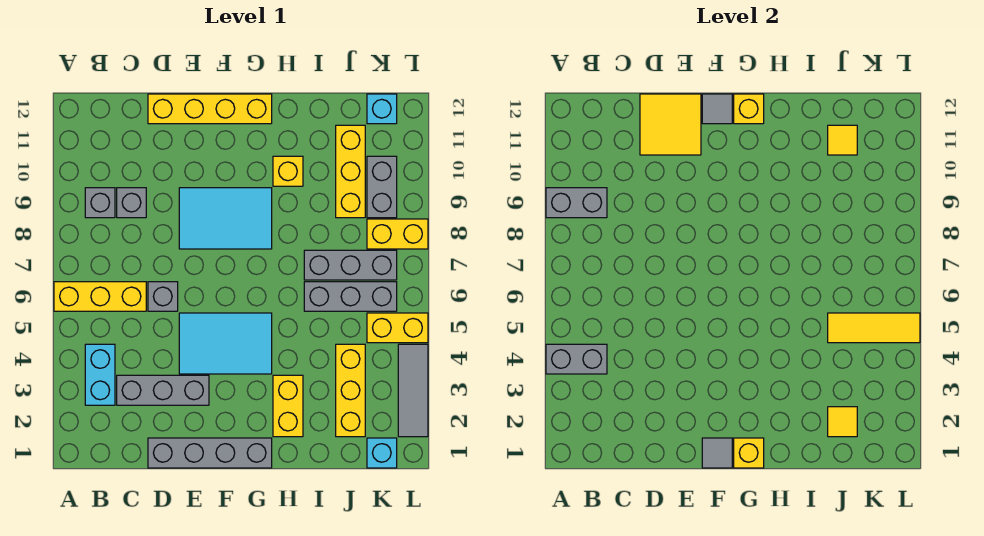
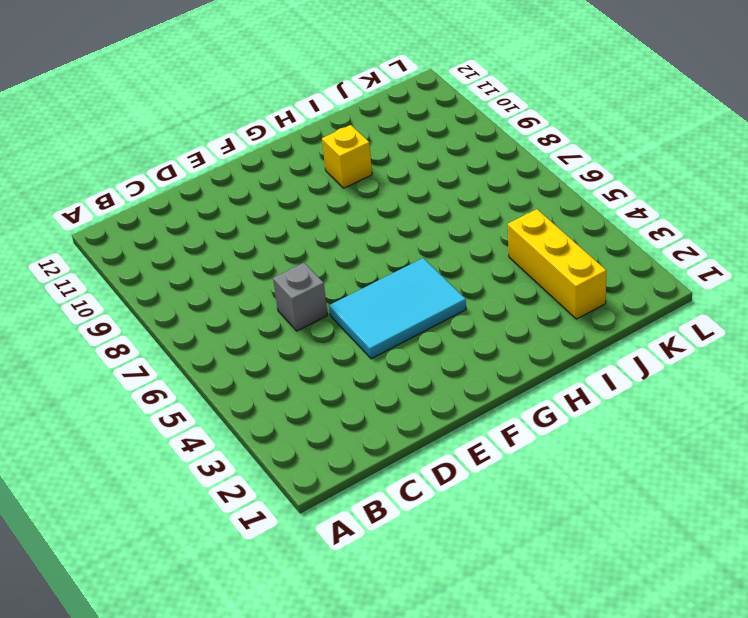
none -> yellow brick A6:C6 level 1
none -> cyan brick B3:B4 level 1
none -> grey brick B9 level 1
none -> grey brick C3:E3 level 1

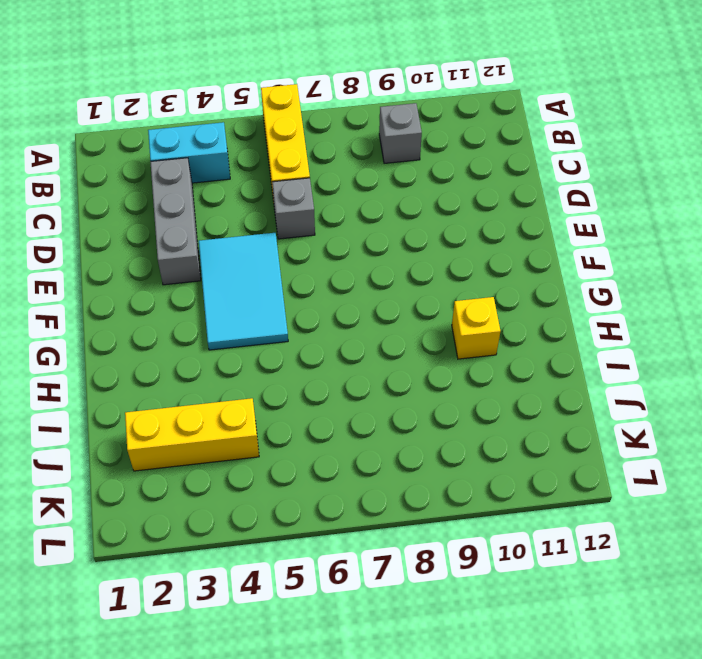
none -> grey brick C9 level 1
none -> grey brick D1:G1 level 1
none -> yellow brick D12:G12 level 1
none -> cyan tile E8:G9 level 1

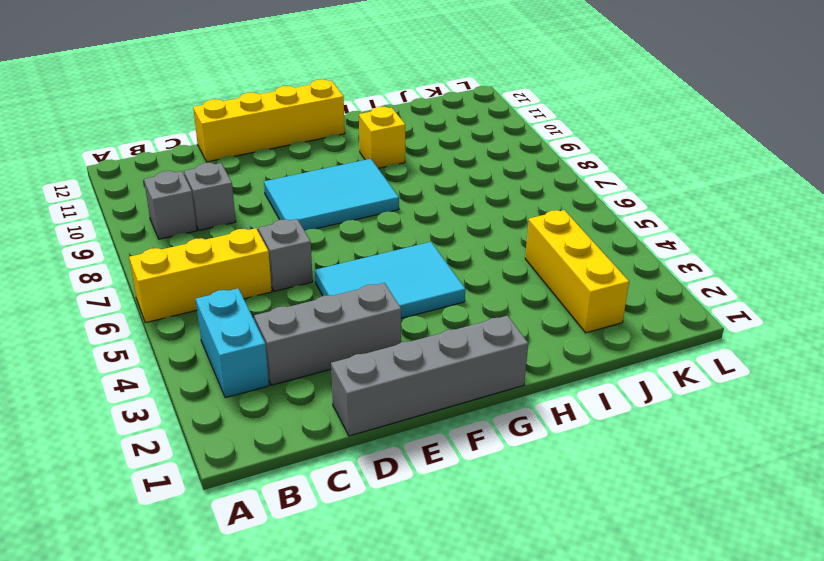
none -> yellow brick H2:H3 level 1
none -> grey brick I6:K6 level 1
none -> grey brick I7:K7 level 1
none -> yellow brick J9:J11 level 1

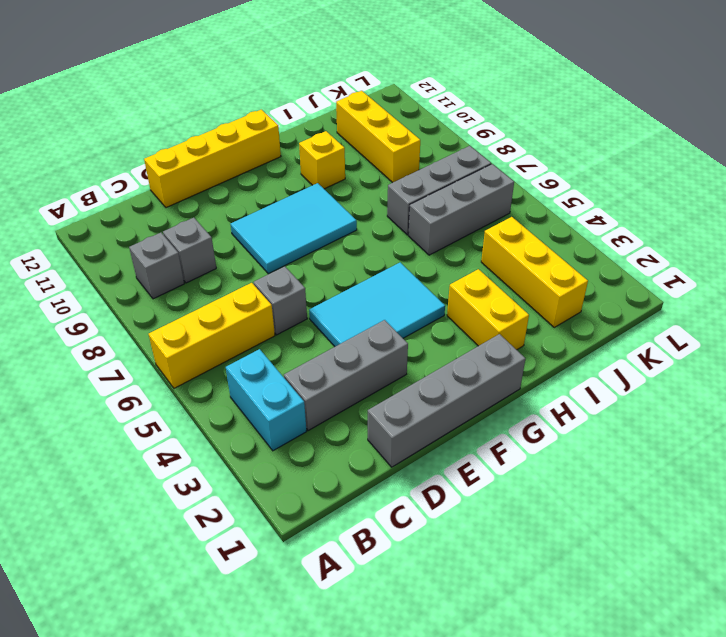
none -> cyan brick K1 level 1
none -> yellow brick K5:L5 level 1
none -> yellow brick K8:L8 level 1
none -> grey brick K9:K10 level 1

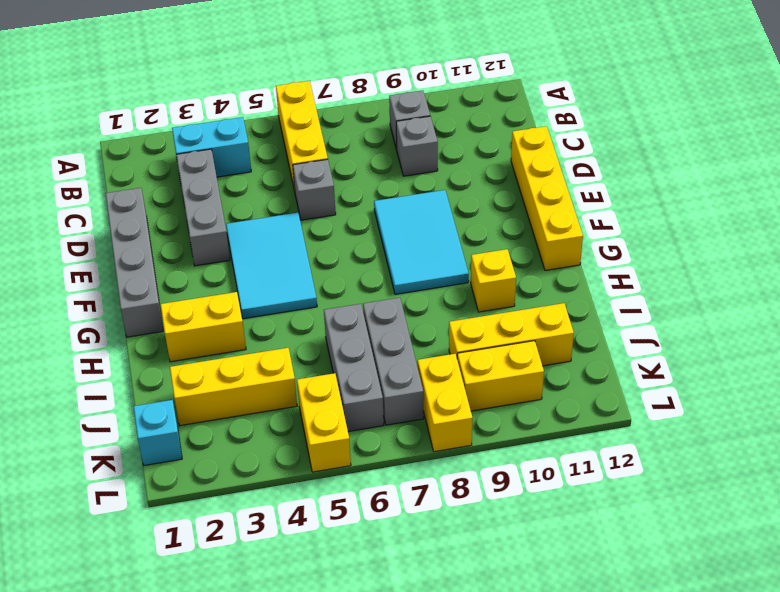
yellow brick K9:K10 level 1 -> grey brick K9:K10 level 1
none -> cyan brick K12 level 1
none -> grey tile L2:L4 level 1
none -> grey brick A4:B4 level 2
none -> grey brick A9:B9 level 2

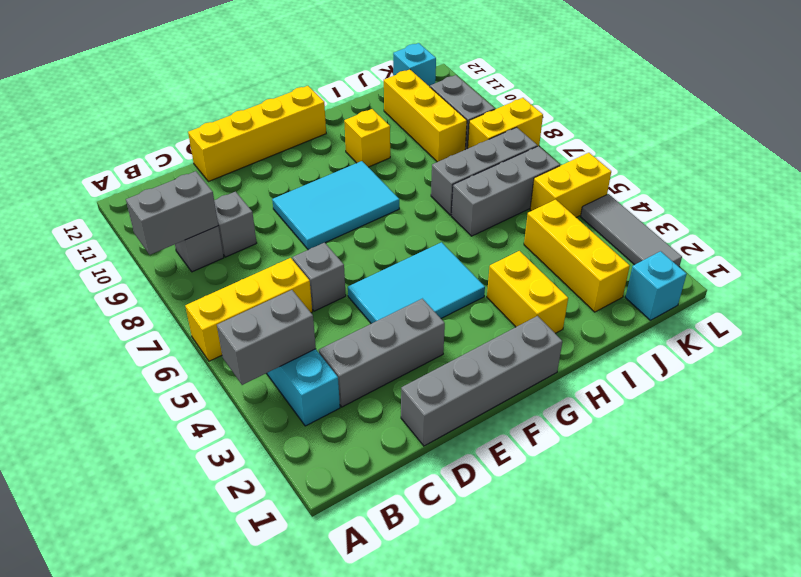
none -> yellow tile D11:E12 level 2
none -> grey tile F1 level 2
none -> grey tile F12 level 2
none -> yellow brick G1 level 2

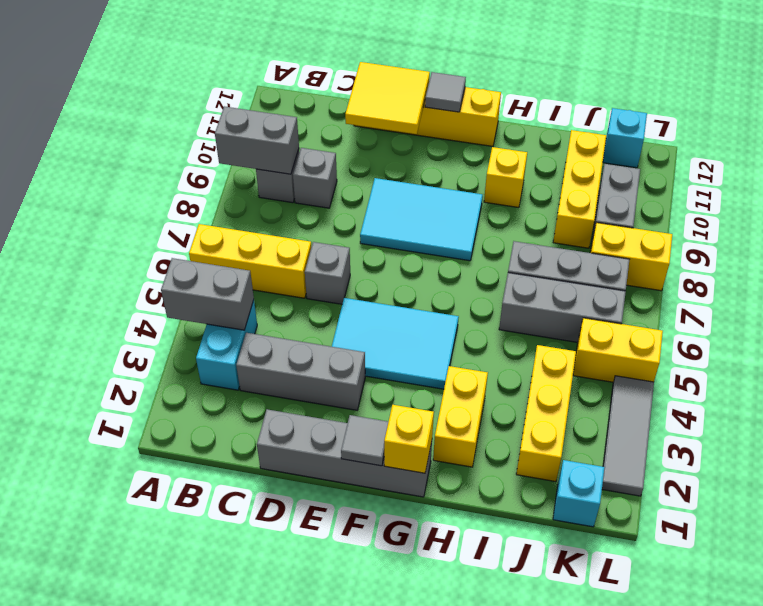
none -> yellow brick G12 level 2
none -> yellow tile J2 level 2
none -> yellow tile J5:L5 level 2
none -> yellow tile J11 level 2

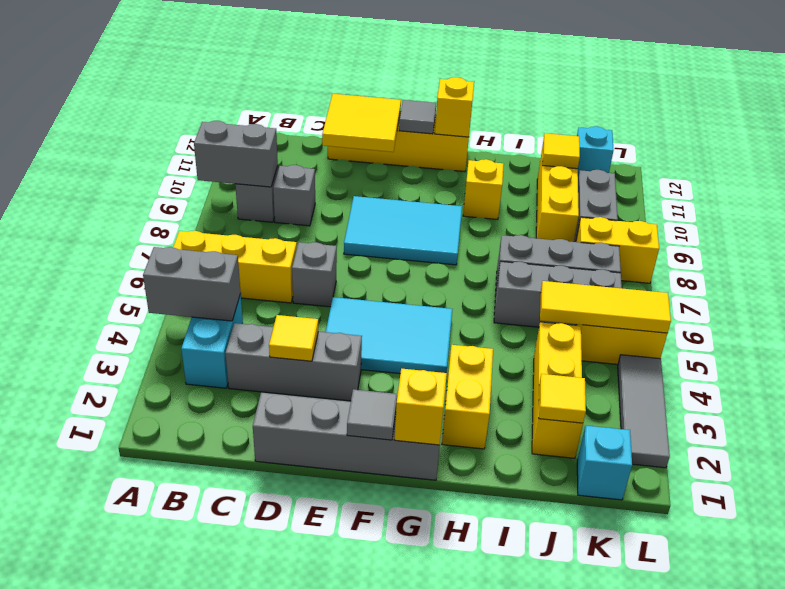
yellow tile D3 level 2 -> none

